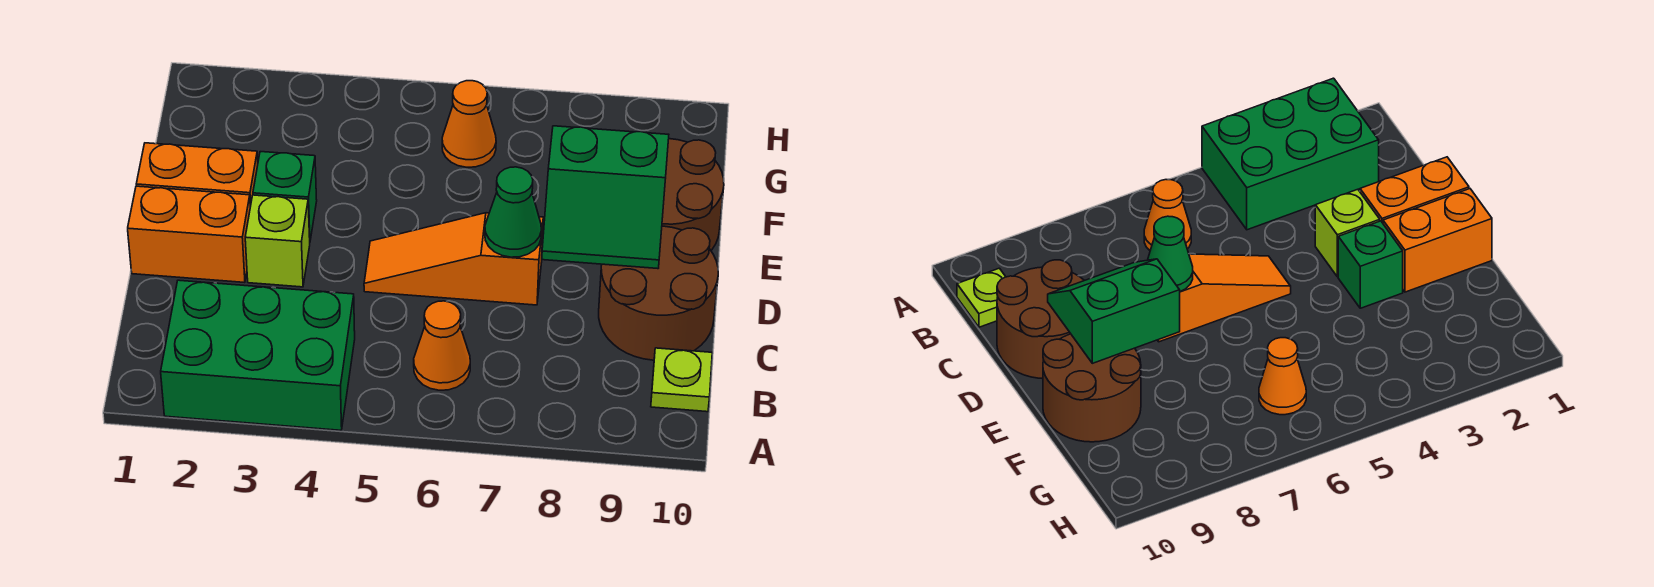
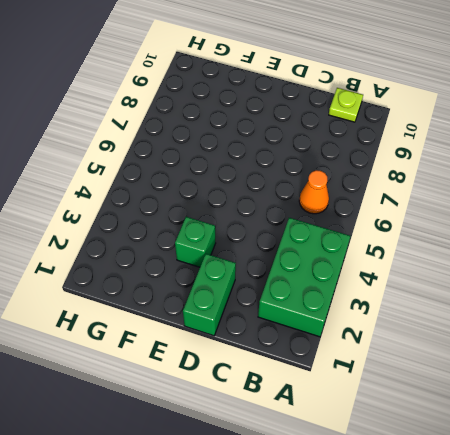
green brick D1:D2 level 1 -> orange brick D1:D2 level 1
none -> brown round brick C9:D10 level 1
none -> lime brick D3 level 1
none -> orange slope D5:D7 level 1 top 7

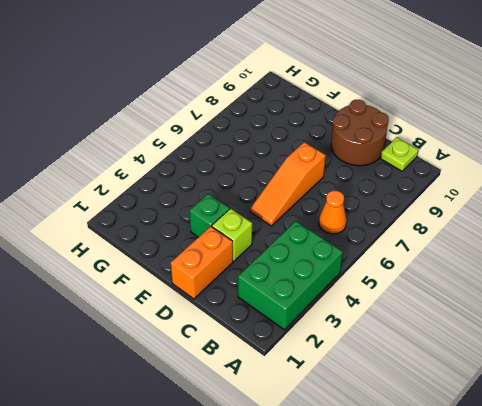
none -> orange brick E1:E2 level 1
none -> brown round brick E9:F10 level 1
none -> orange cone G6 level 1

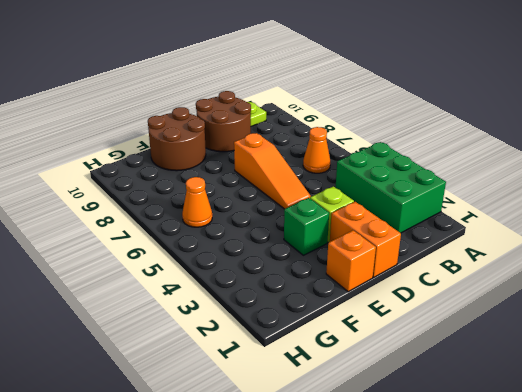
orange brick E1 level 1 -> orange brick E1:E2 level 1
none -> green cone D7 level 2
none -> green slope D8:E9 level 2 top E

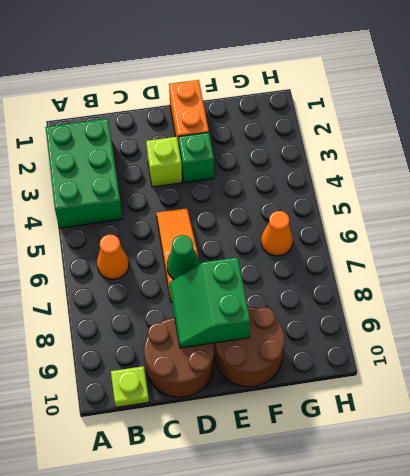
none -> orange brick D1:D2 level 1

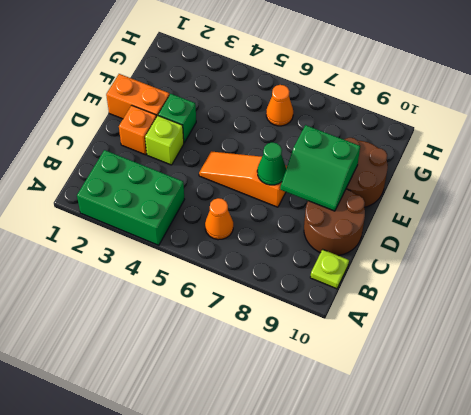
orange brick D2 level 1 -> orange brick D1:D2 level 1

